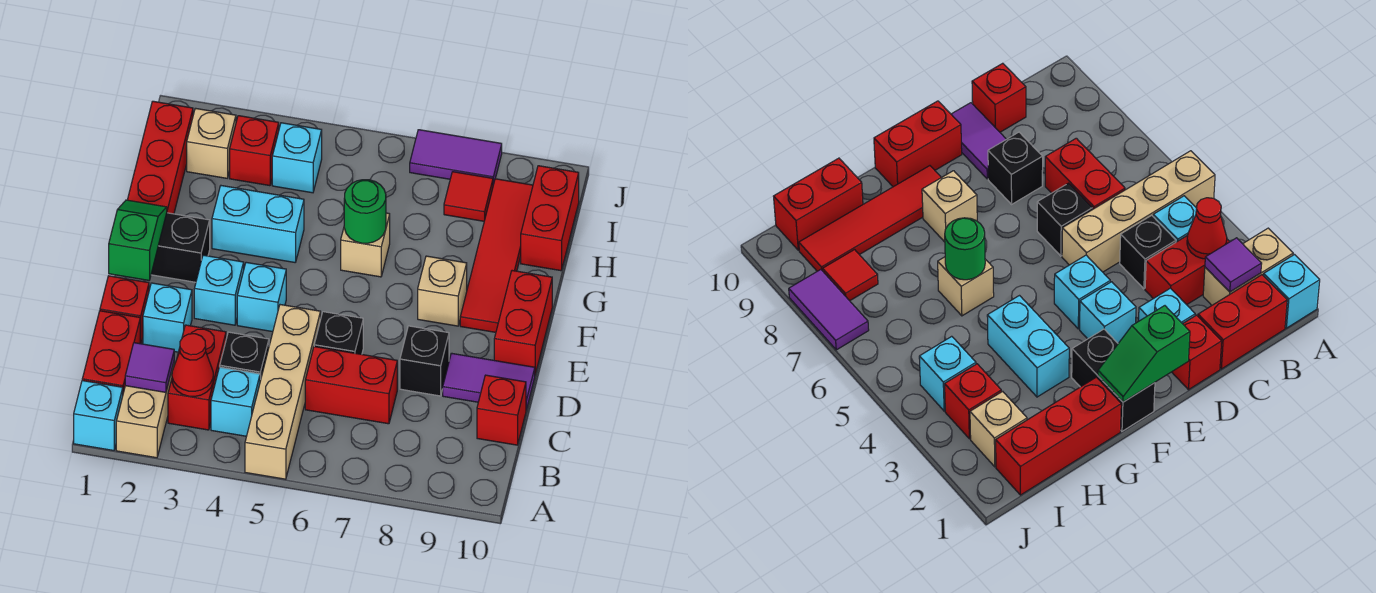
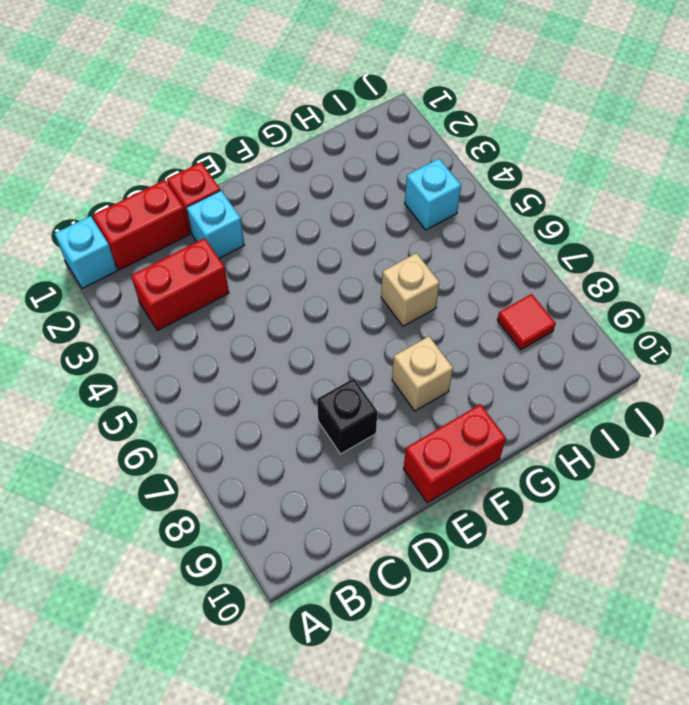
none -> tan brick A2:B2 level 1
none -> tan brick A5:D5 level 1
none -> cyan brick B4 level 1
none -> black brick C4 level 1

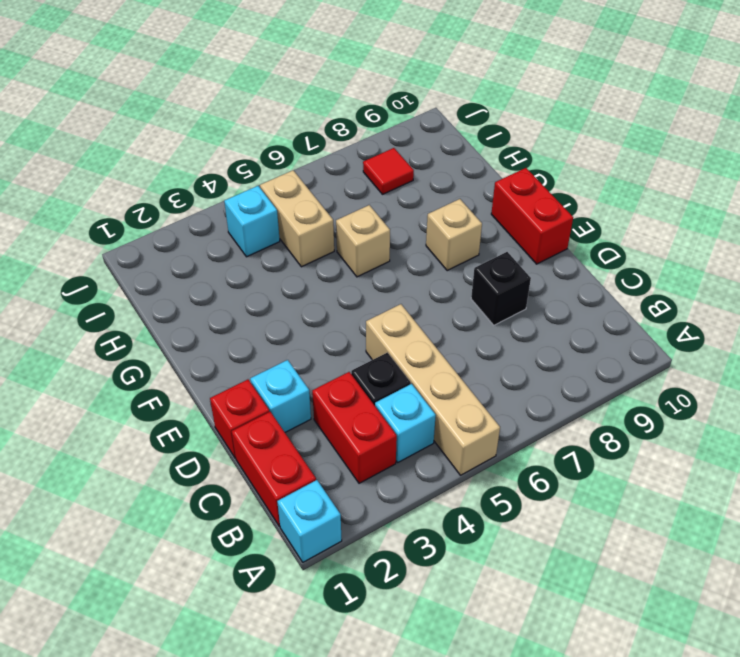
tan brick H5:I5 level 1 -> tan brick A2:B2 level 1
none -> red brick C6:C7 level 1
none -> red brick C10 level 1
none -> black brick D6 level 1
none -> purple tile D9:D10 level 1

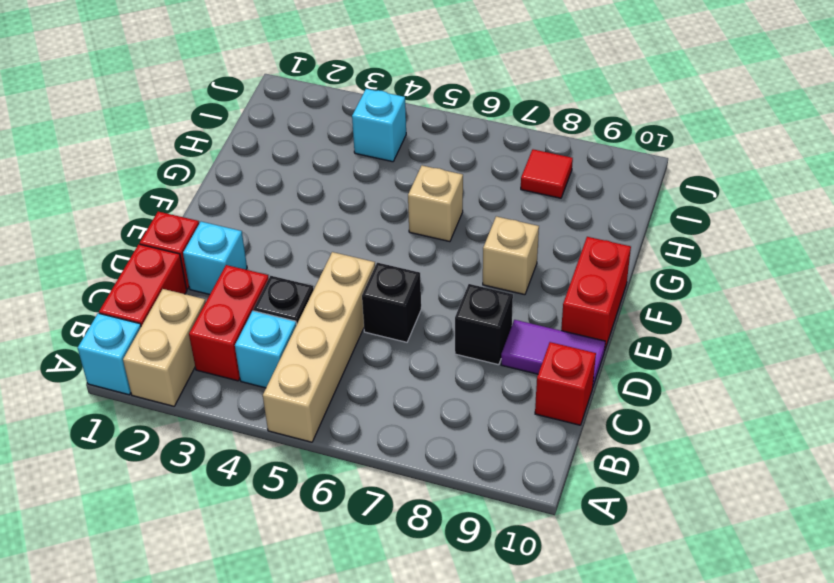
none -> red brick C6:C7 level 1
none -> cyan brick E3 level 1
none -> cyan brick E4 level 1
none -> black brick F1:F2 level 1

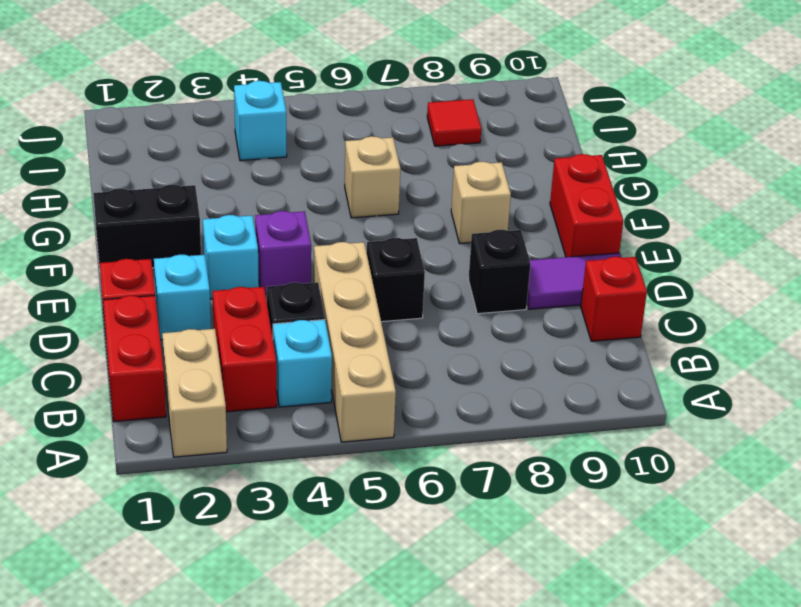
purple brick E4 level 1 -> cyan brick E4 level 1
none -> cyan brick A1 level 1
none -> red brick C6:C7 level 1
none -> red tile F9:I9 level 1
none -> red brick G1:I1 level 1

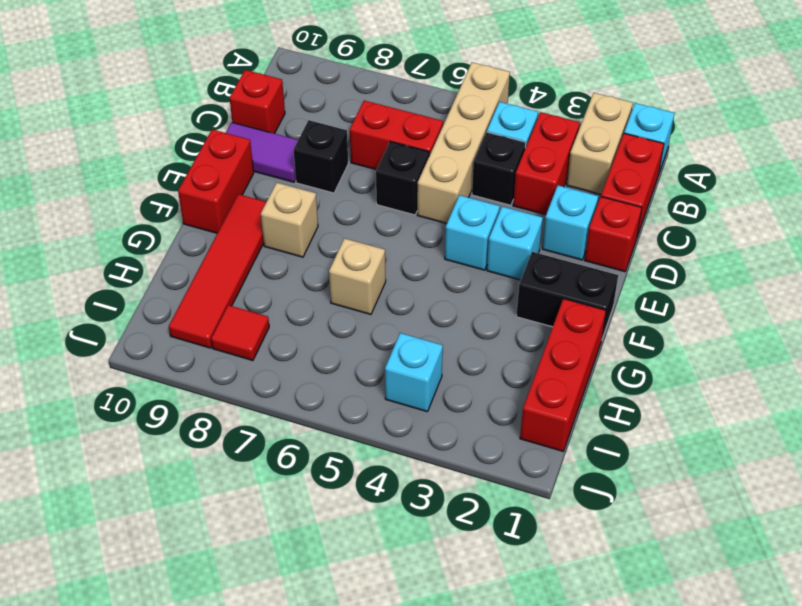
none -> cyan brick G3:G4 level 1
none -> red brick H10:I10 level 1
none -> tan brick I2 level 1
none -> red brick I3 level 1

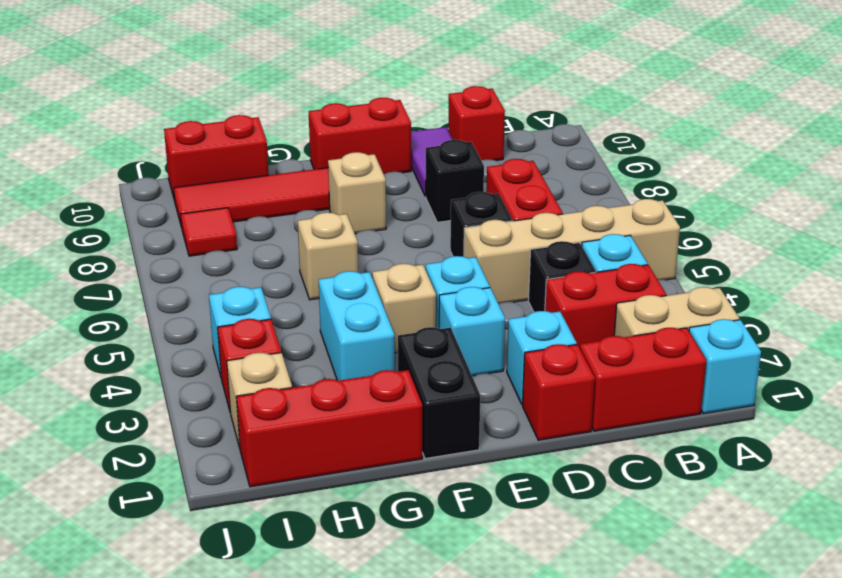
tan brick F4 level 1 -> none
none -> purple tile J7:J8 level 1
none -> purple tile B2 level 2
none -> red cone B3 level 2
none -> green slope E1:F1 level 2 top E

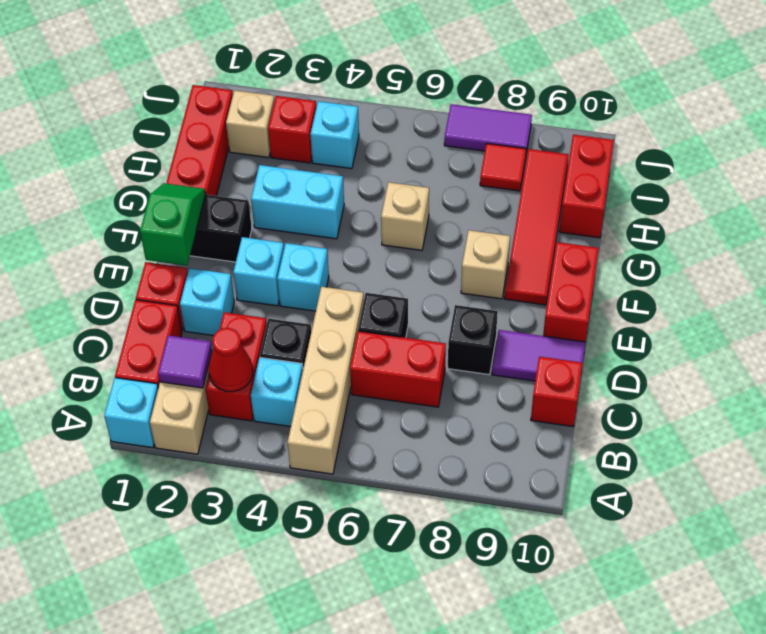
none -> green round brick G6 level 2

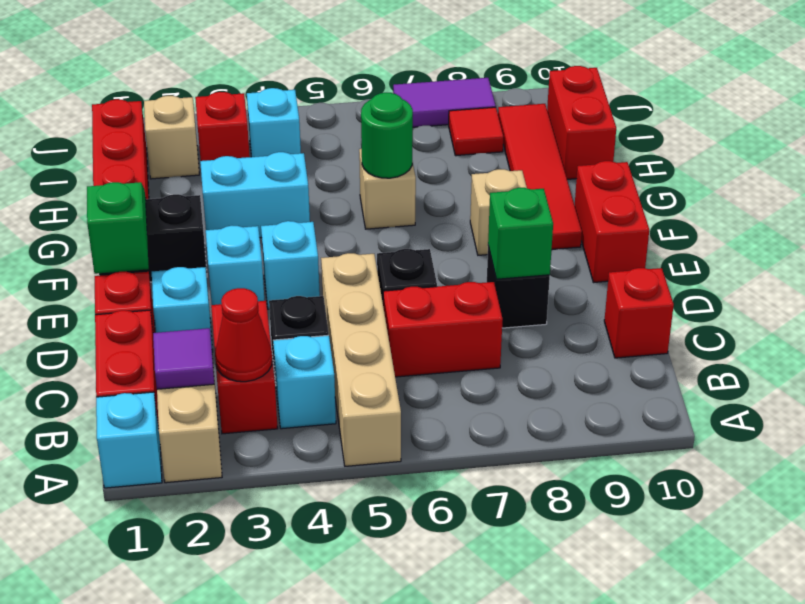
green brick D8 level 2 -> none
none -> purple tile D9:D10 level 1

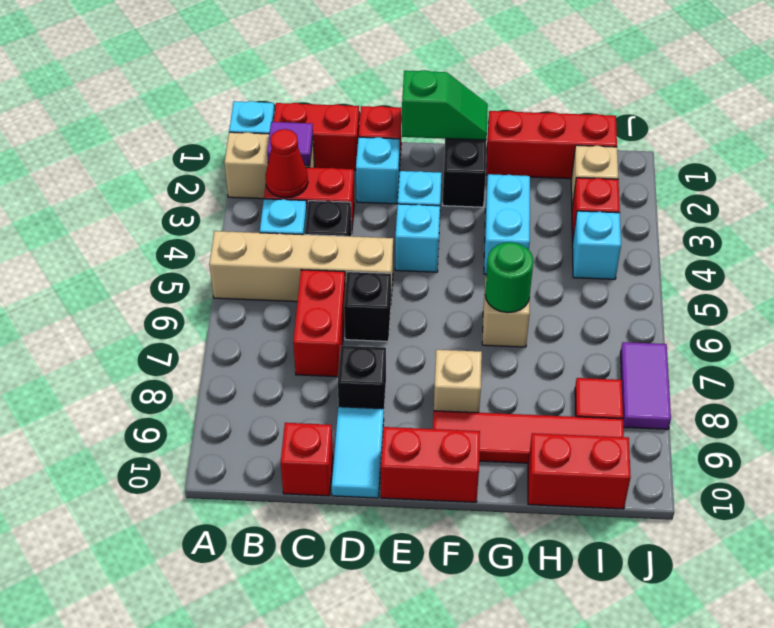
cyan tile D9:D10 level 1 -> purple tile D9:D10 level 1

